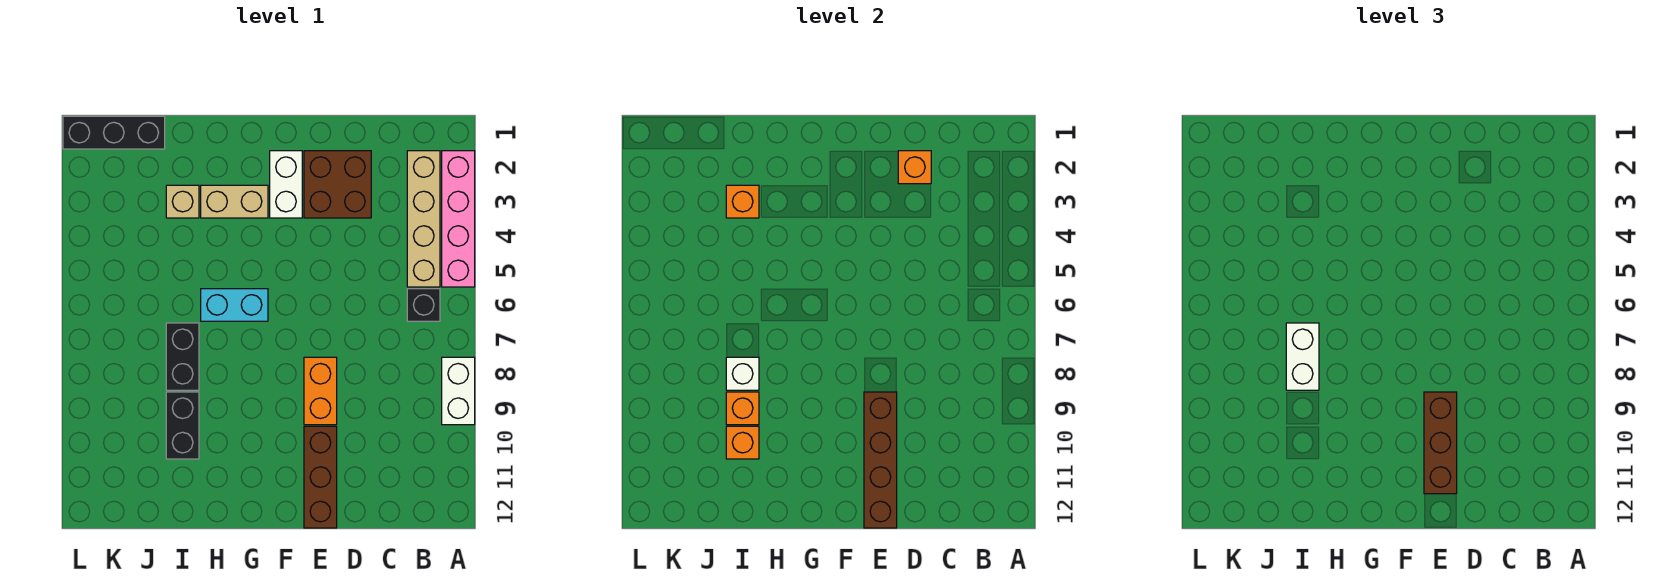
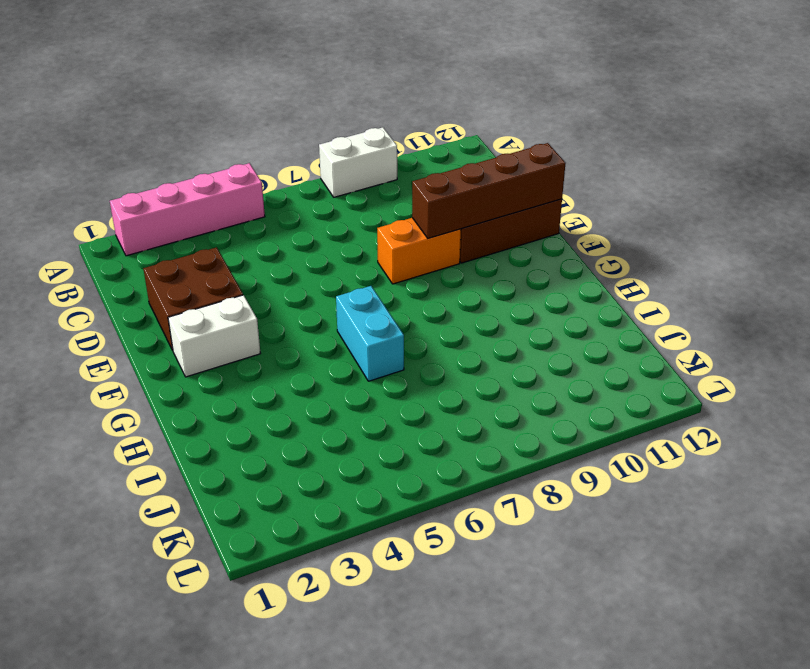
none -> tan brick B2:B5 level 1
none -> black brick B6 level 1
none -> tan brick G3:H3 level 1

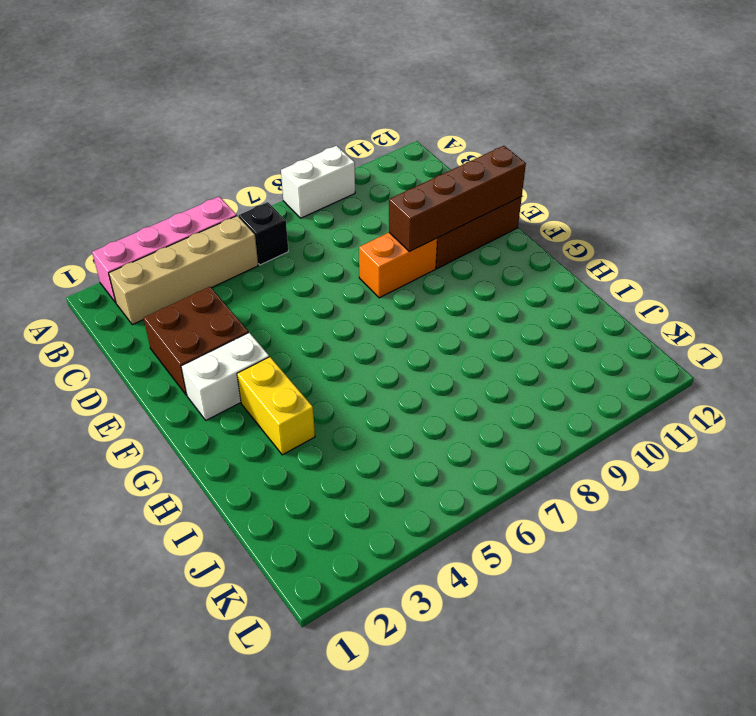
yellow brick G3:H3 level 1 -> tan brick G3:H3 level 1
none -> cyan brick G6:H6 level 1
none -> tan brick I3 level 1
none -> black brick I7:I8 level 1

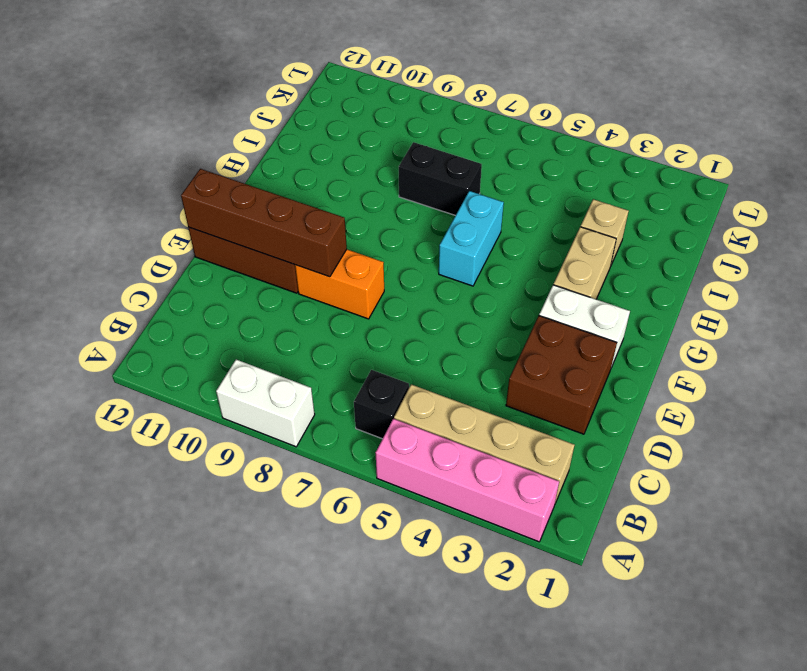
none -> black brick I9:I10 level 1
none -> black brick J1:L1 level 1
none -> orange brick D2 level 2

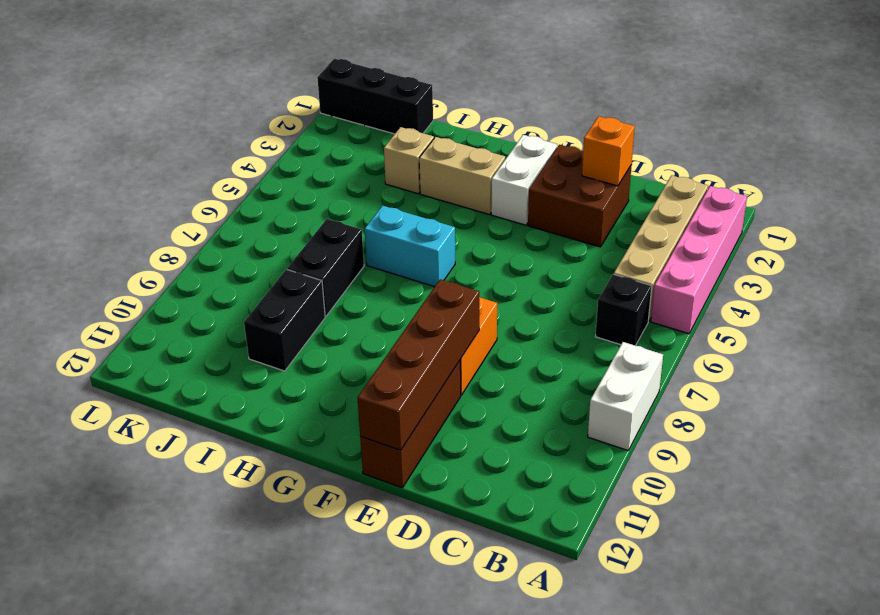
none -> orange brick I3 level 2
none -> white brick I8 level 2
none -> orange brick I9 level 2

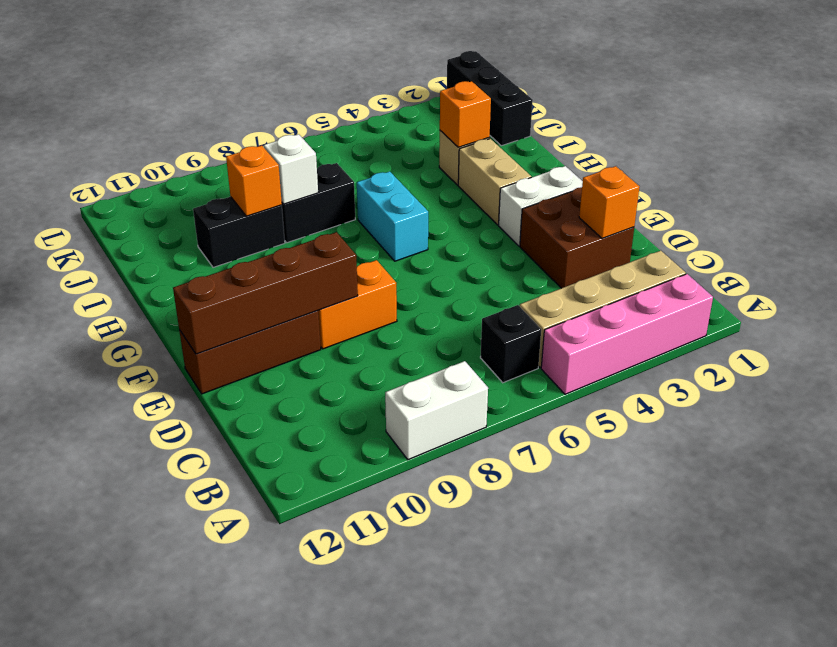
none -> orange brick I10 level 2
none -> brown brick E9:E11 level 3
none -> white brick I7:I8 level 3

